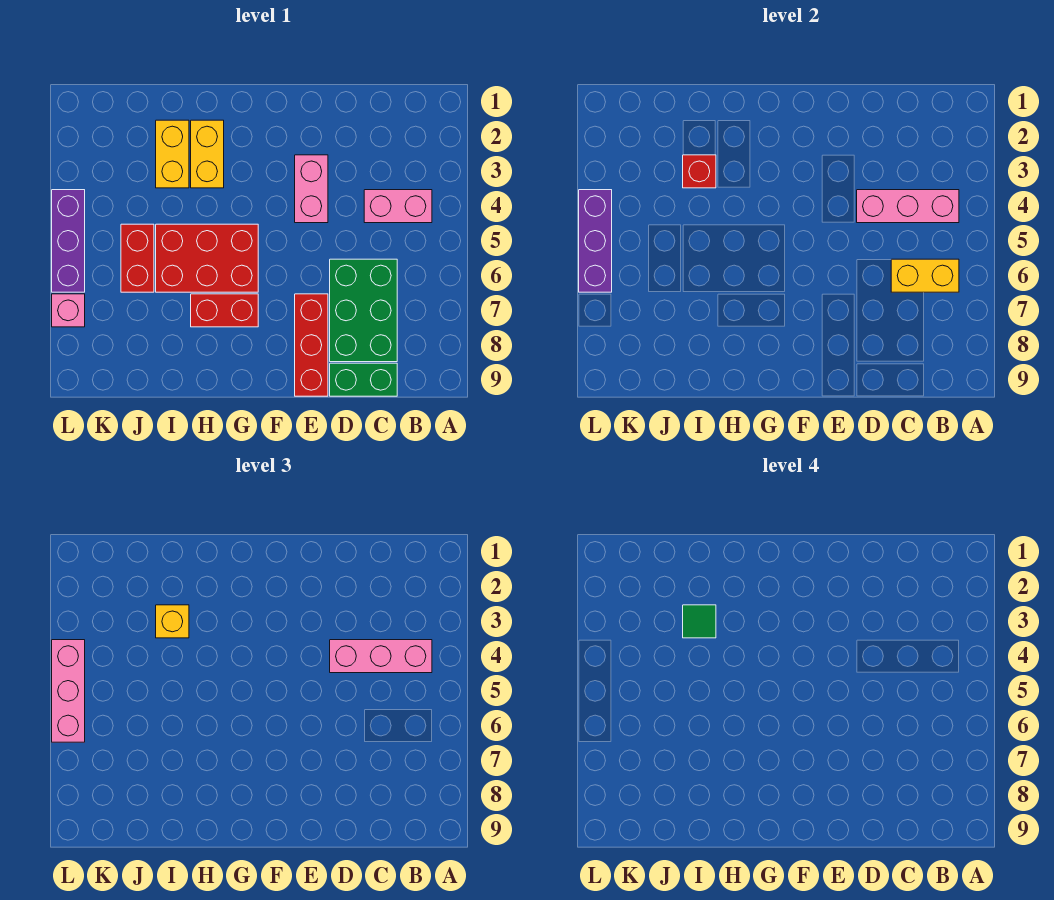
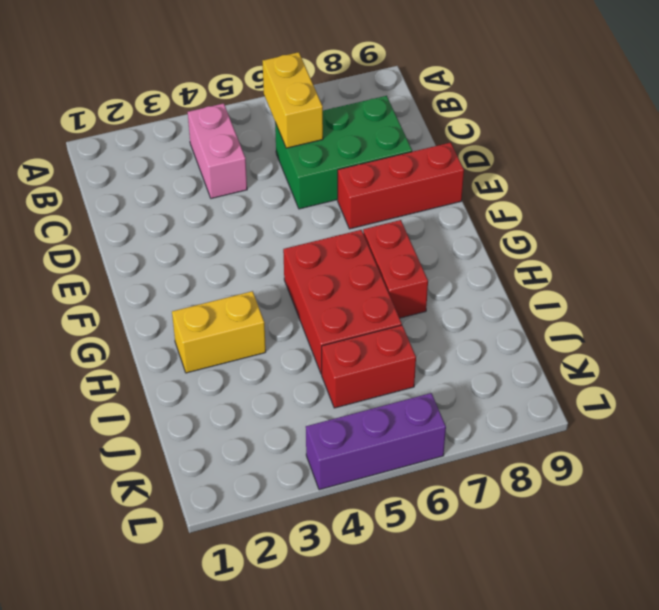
none -> green brick C9:D9 level 1
none -> pink brick E3:E4 level 1
none -> yellow brick I2:I3 level 1

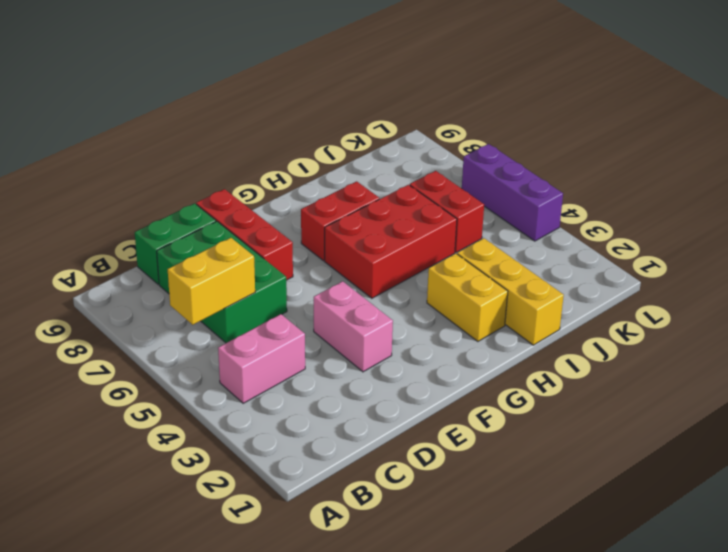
yellow brick I1:I3 level 1 -> yellow brick I2:I3 level 1
none -> pink brick L7 level 1
none -> pink brick B4:D4 level 2
none -> red brick I3 level 2

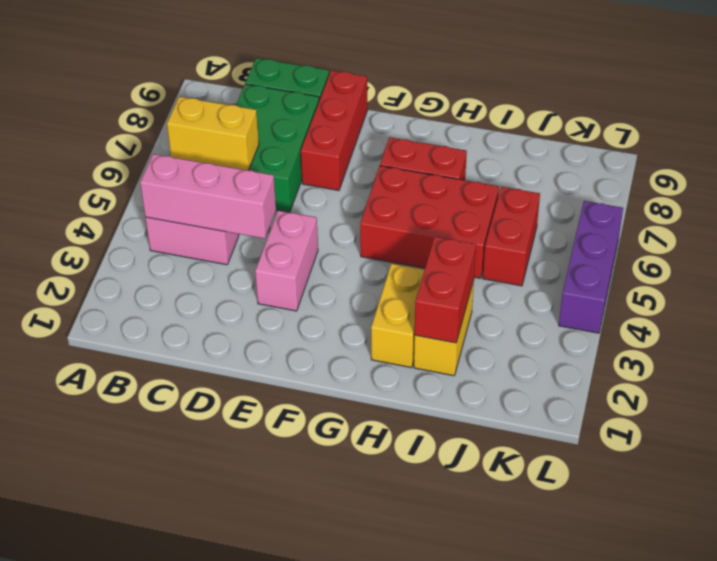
red brick I2:I3 level 2 -> red brick I3 level 2
none -> pink brick L7 level 1
none -> purple brick L4:L6 level 2
none -> pink brick B4:D4 level 3

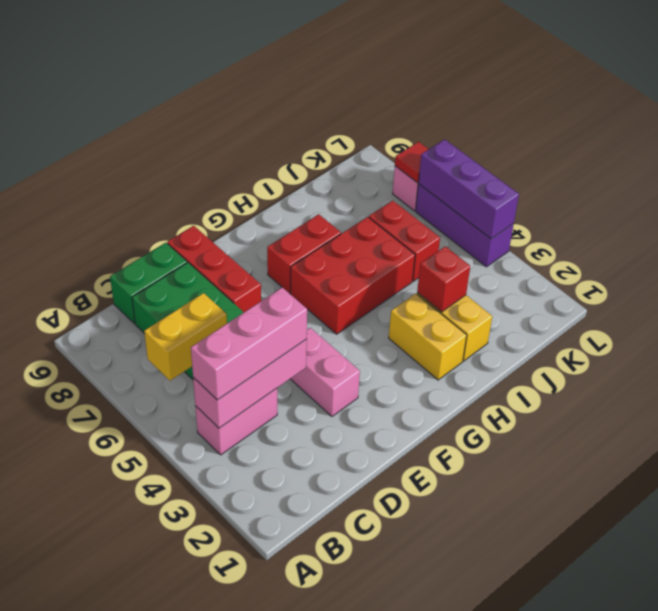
red tile L7 level 2 -> none
none -> yellow brick I3 level 3
none -> pink brick L4:L6 level 3
none -> green tile I3 level 4

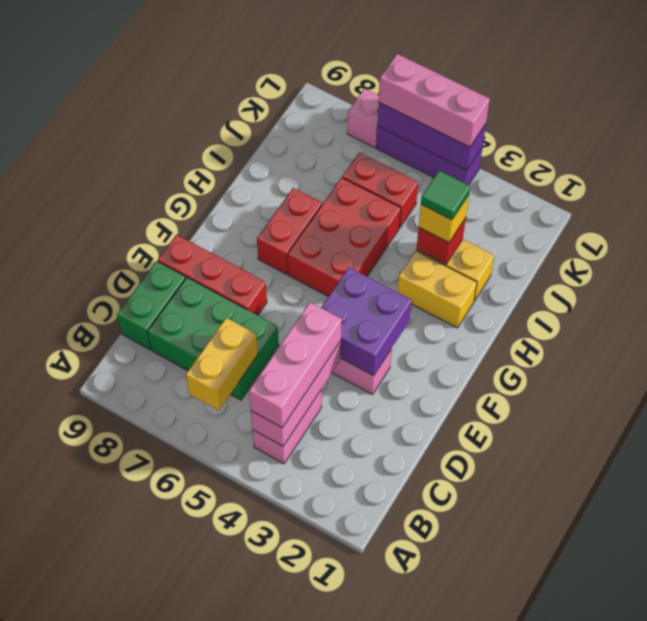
purple brick E3:F4 level 2 -> none

